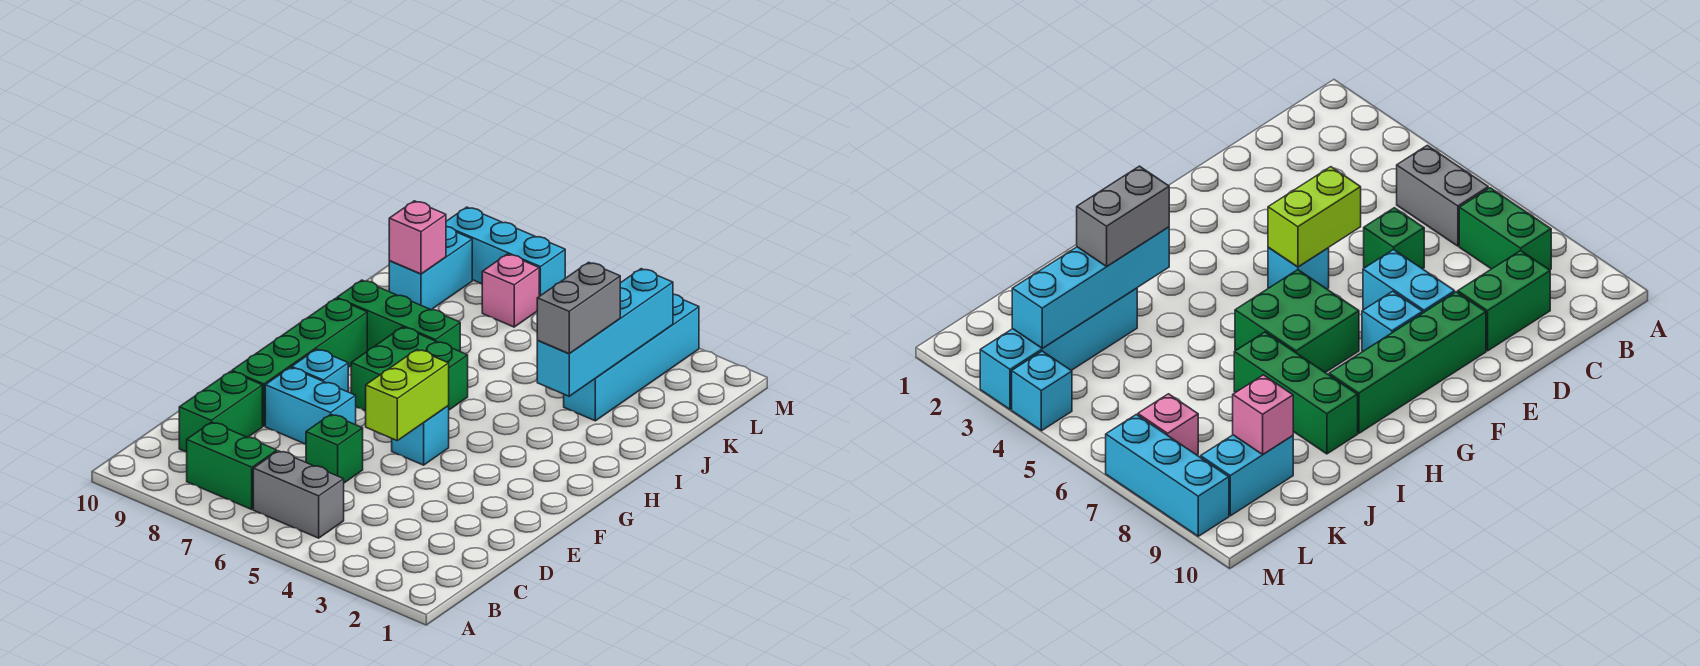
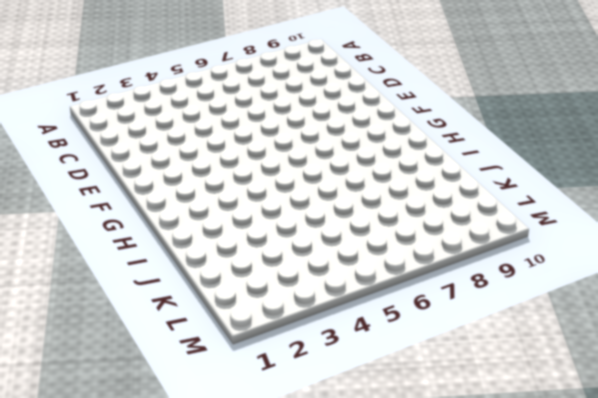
none -> grey brick B5:B6 level 1
none -> green brick B7:B8 level 1
none -> green brick C9:D9 level 1

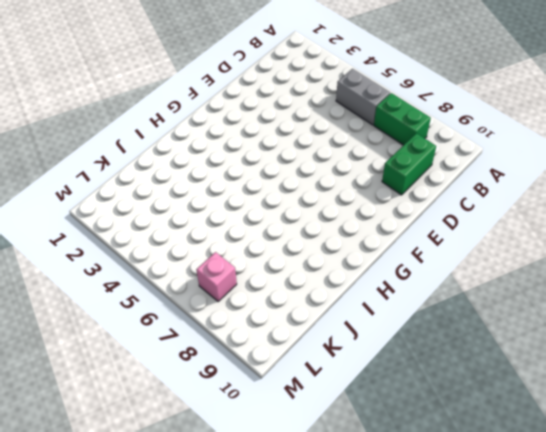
none -> green brick D6 level 1
none -> cyan brick E7:E8 level 1
none -> green brick E9:H9 level 1

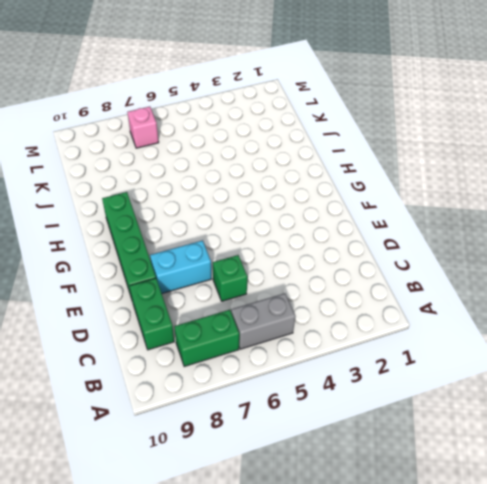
none -> cyan brick F5 level 1
none -> cyan brick F8 level 1
none -> green brick G6:H7 level 1

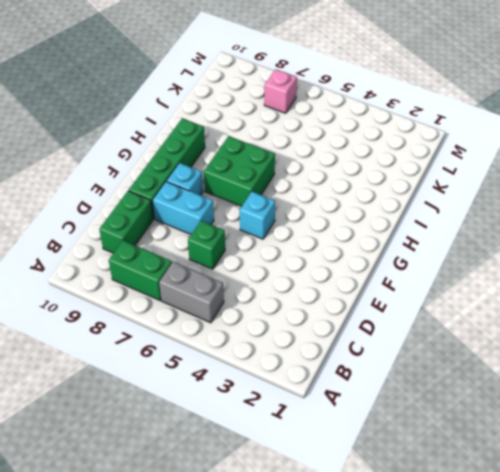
none -> green brick I7:I9 level 1
none -> cyan brick J3:M3 level 1
none -> cyan brick K9:L9 level 1

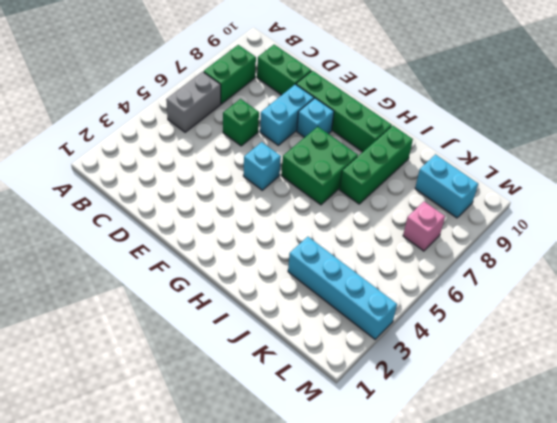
none -> cyan brick M4 level 1
none -> cyan brick M7:M9 level 1
none -> lime brick E5:F5 level 2

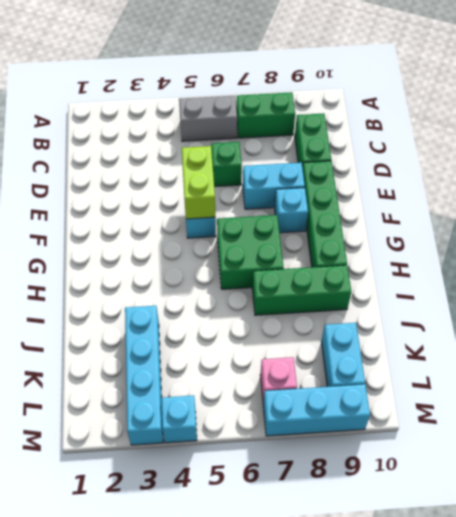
none -> cyan brick I3:L3 level 2
none -> pink brick K9 level 2
none -> grey brick I3:J3 level 3

